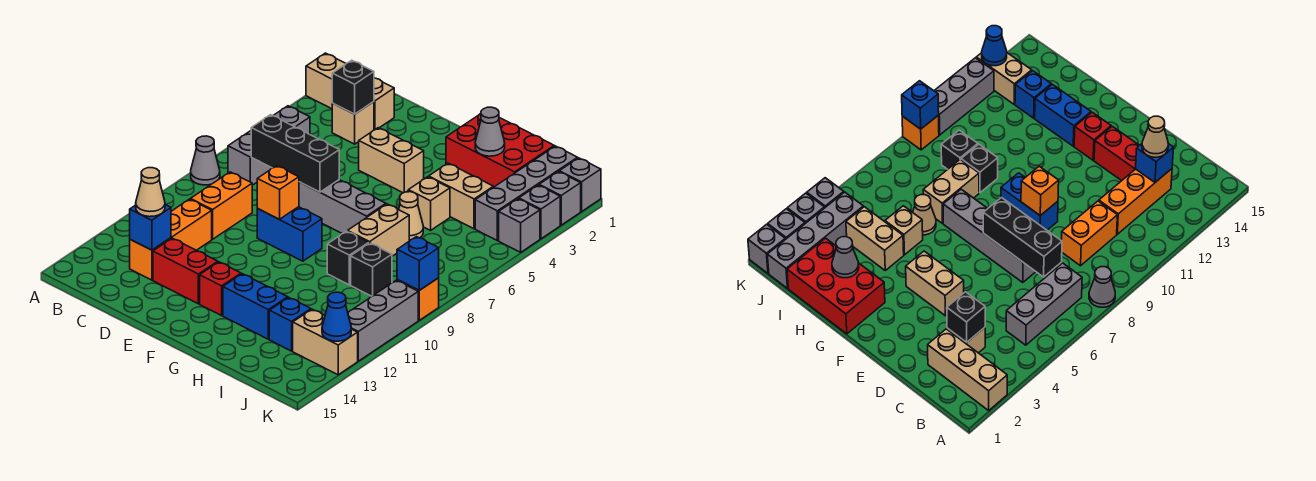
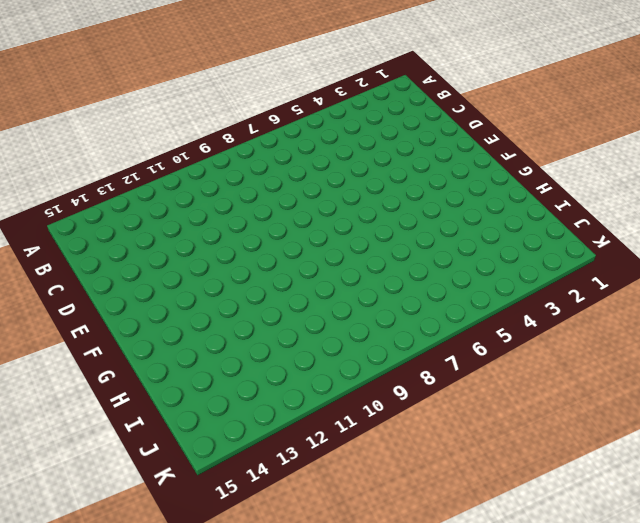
none -> tan brick A2:C2 level 1
none -> grey cone A8 level 1
none -> grey brick B5:B7 level 1
none -> tan brick C3 level 1

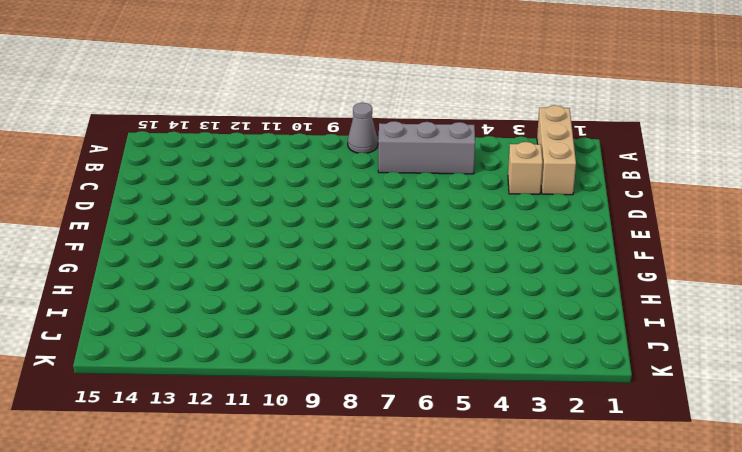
none -> orange brick C9:C10 level 1
none -> orange brick C11:C13 level 1
none -> grey brick D7:G7 level 1
none -> red brick D13:E13 level 1

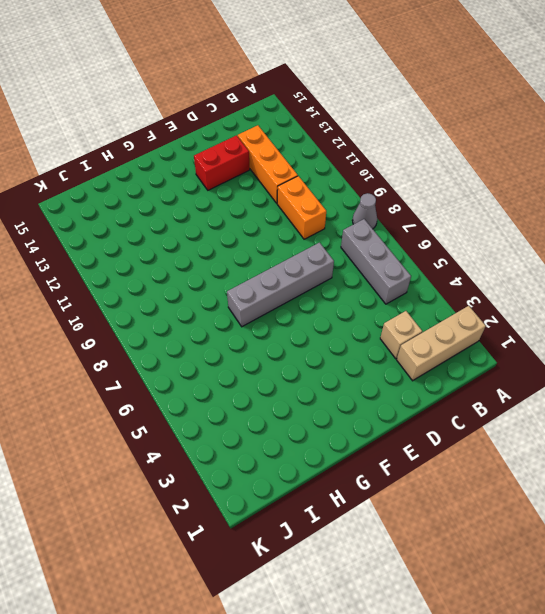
none -> tan brick E4:F4 level 1
none -> blue brick E9:F9 level 1
none -> red brick F13 level 1
none -> red brick G1:I2 level 1

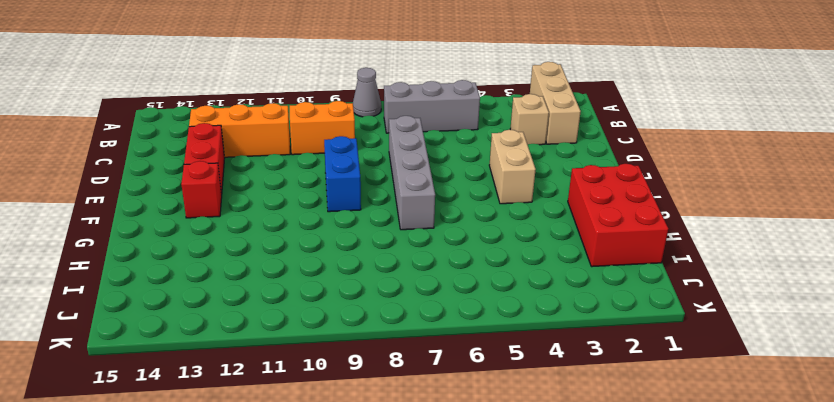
none -> blue brick G13:H13 level 1
none -> tan brick H4:I4 level 1
none -> tan brick H5 level 1
none -> tan cone H6 level 1

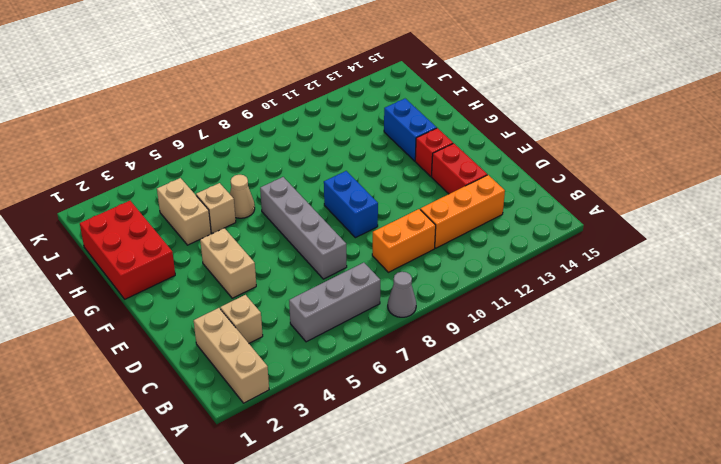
none -> tan brick H7:H8 level 1
none -> black brick H9 level 1
none -> black brick I9 level 1
none -> blue brick I13 level 1

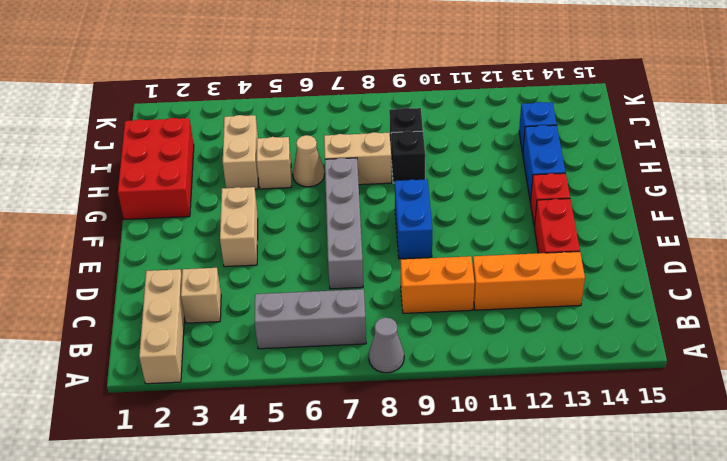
none -> grey brick J1:J4 level 1
none -> tan brick J13:K13 level 1
none -> grey brick K1 level 1
none -> grey brick K2 level 1

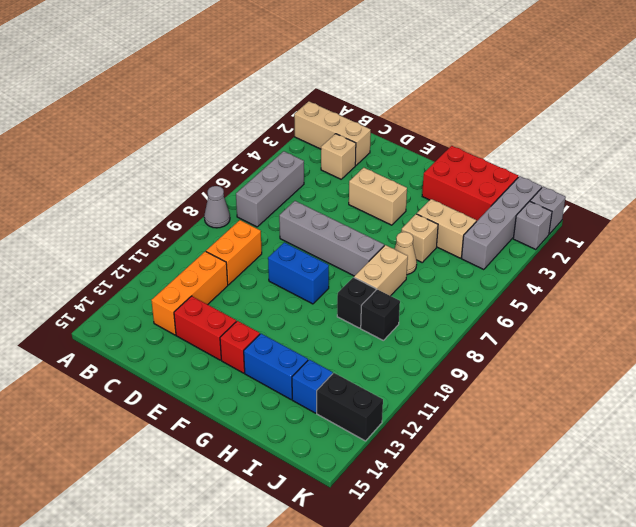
black brick J13:K13 level 1 -> tan brick J13:K13 level 1
none -> grey brick K3 level 1
none -> grey brick K4 level 1
none -> orange brick K9 level 1
none -> grey brick K10:K12 level 1

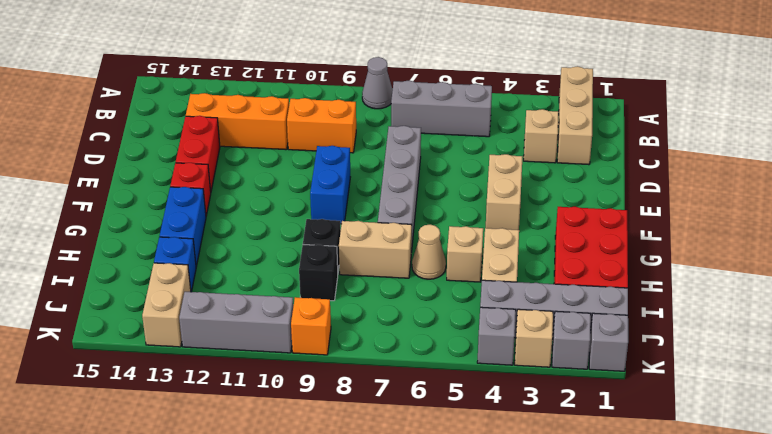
tan brick K3 level 1 -> grey brick K3 level 1
none -> black brick C3 level 2
none -> black brick C7:E7 level 2
none -> blue brick C13 level 2
none -> orange brick E9 level 2

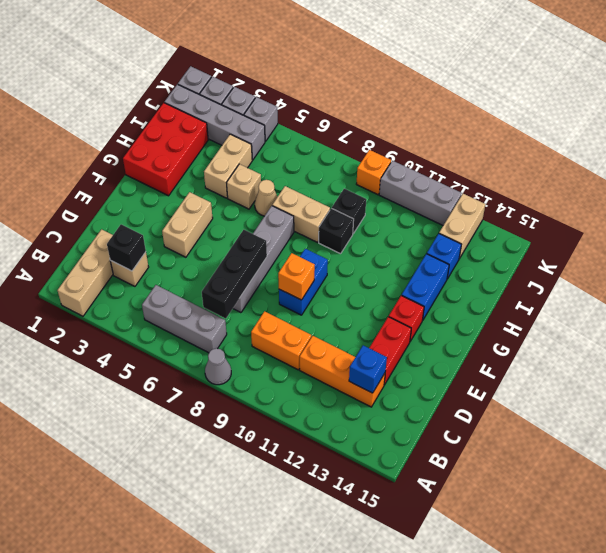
none -> grey cone H2 level 2
none -> blue brick K9 level 2
none -> blue cone K13 level 2
none -> tan cone C13 level 3

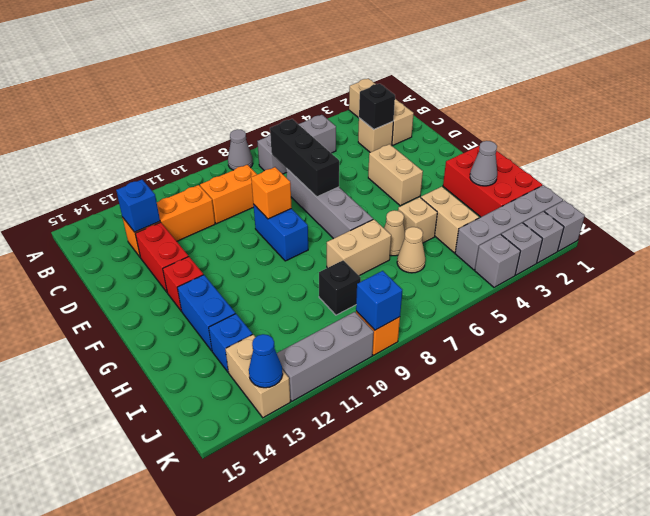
tan cone I6 level 1 -> tan cone C13 level 3
none -> black brick H9 level 1

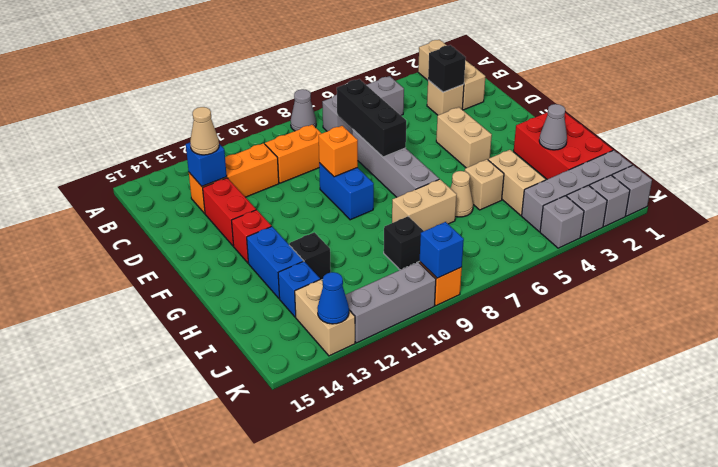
black brick H12 level 1 -> black brick H9 level 1

